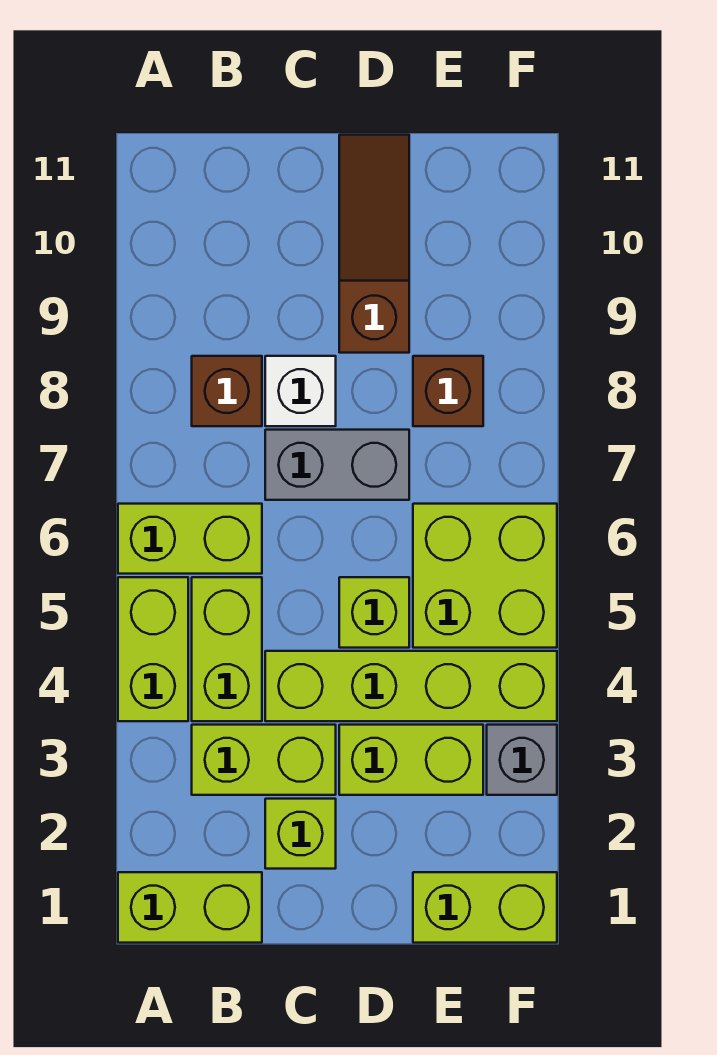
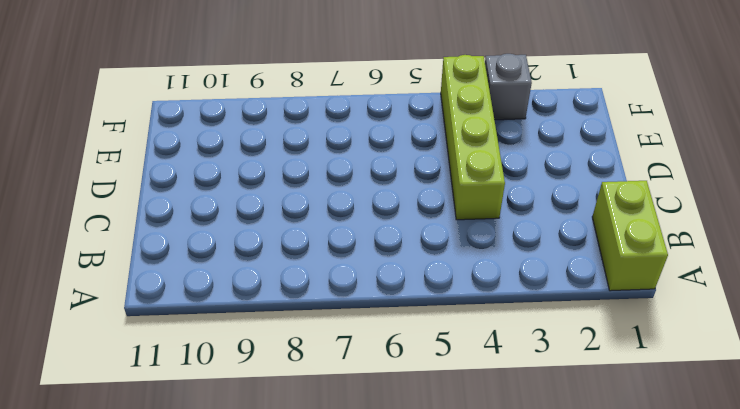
none -> lime brick A4:A5 level 1
none -> lime brick A6:B6 level 1
none -> lime brick B3:C3 level 1

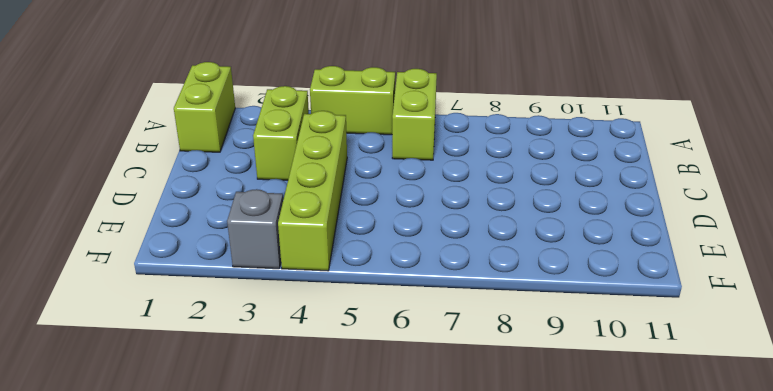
none -> lime brick B4:B5 level 1
none -> brown brick B8 level 1
none -> lime brick C2 level 1

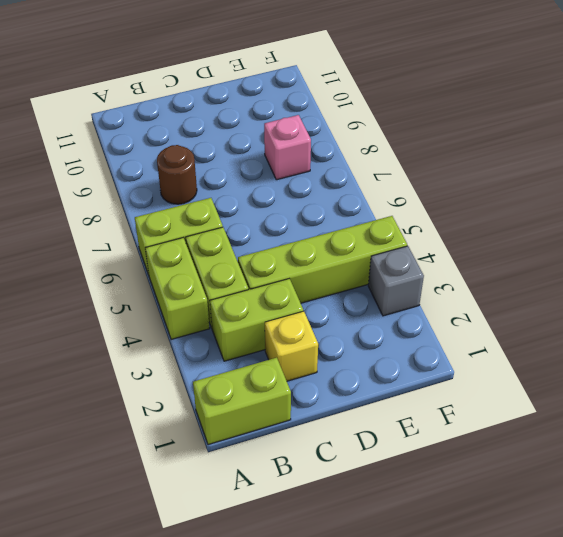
brown round brick B8 level 1 -> brown brick B8 level 1
yellow brick C2 level 1 -> lime brick C2 level 1
pink brick E8 level 1 -> brown brick E8 level 1
none -> grey brick C7:D7 level 1
none -> white brick C8 level 1
none -> lime brick D3:E3 level 1

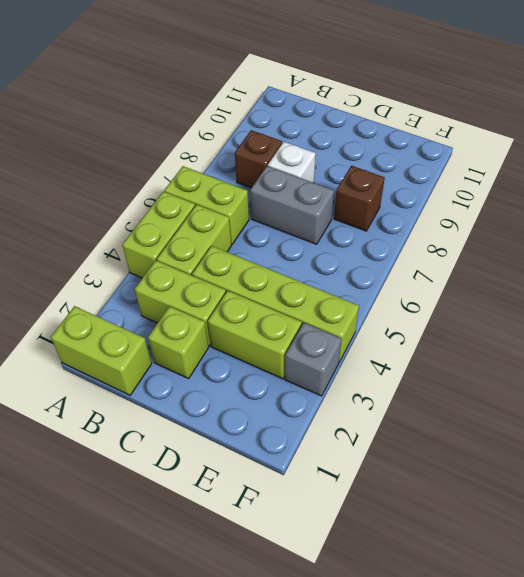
none -> lime brick D5 level 1
none -> brown slope D9:D11 level 1 top 9
none -> lime brick E1:F1 level 1

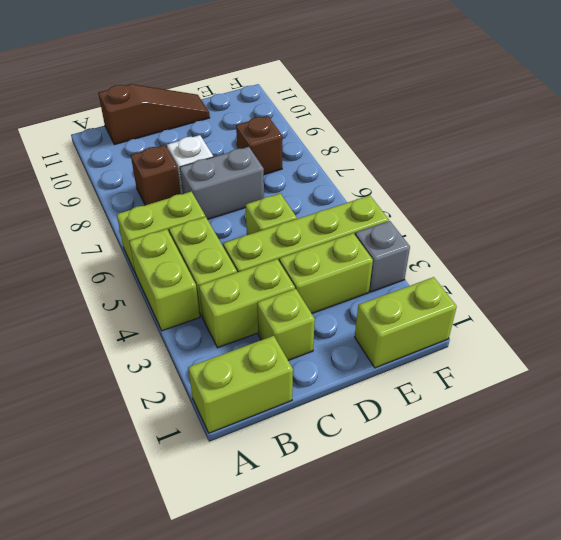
brown slope B11:D11 level 1 top B -> brown slope D9:D11 level 1 top 9
none -> lime brick E5:F6 level 1

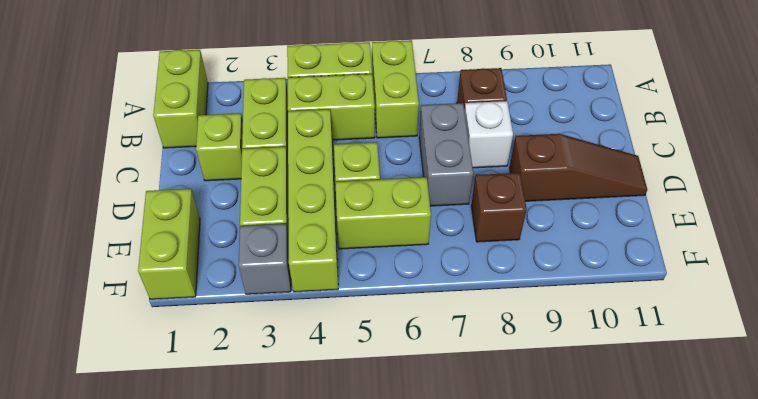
lime brick E5:E6 level 1 -> lime brick E5:F6 level 1

